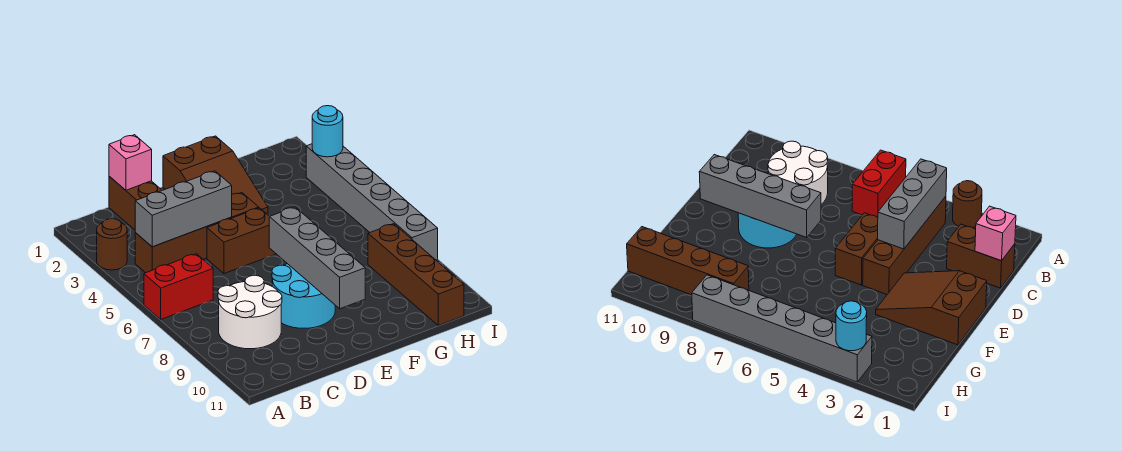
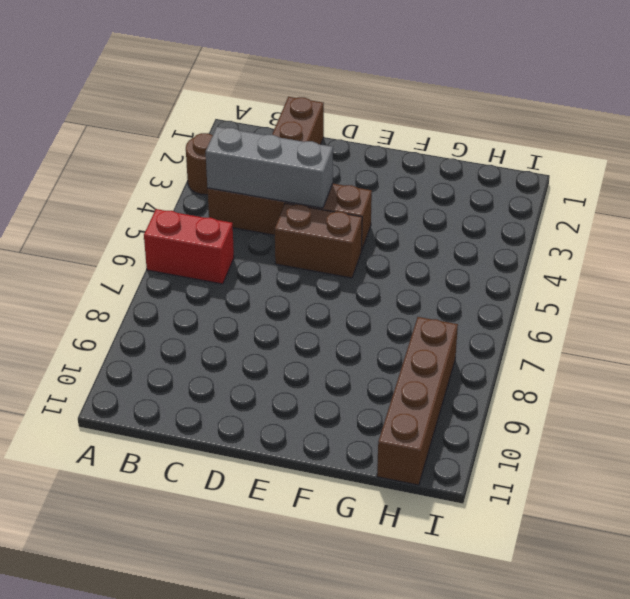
none -> white round brick B8:C9 level 1
none -> cyan round brick D8:E9 level 1
none -> brown slope E1:F3 level 1 top 1

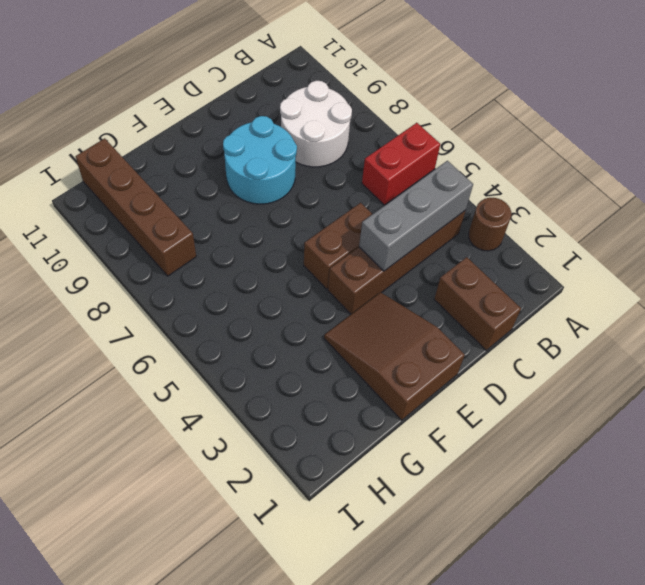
none -> grey brick I3:I8 level 1
none -> pink brick C1 level 2
none -> grey brick E7:E10 level 2

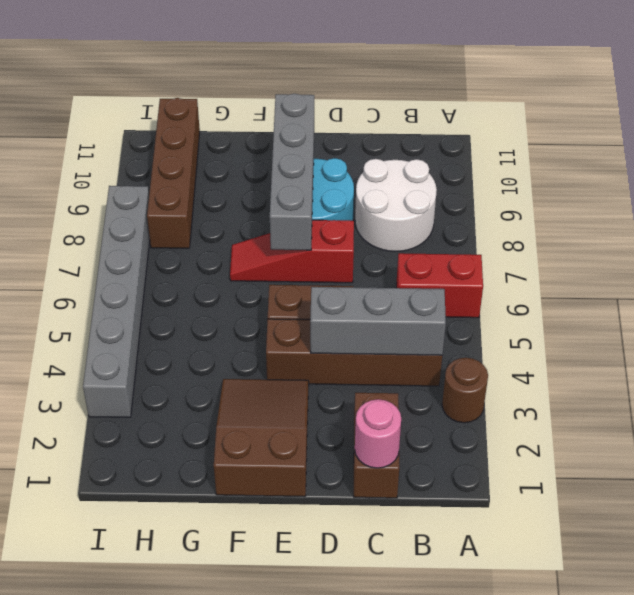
pink round brick C1 level 2 -> pink brick C1 level 2
red slope D7:F7 level 1 top D -> none
none -> cyan round brick I3 level 2

